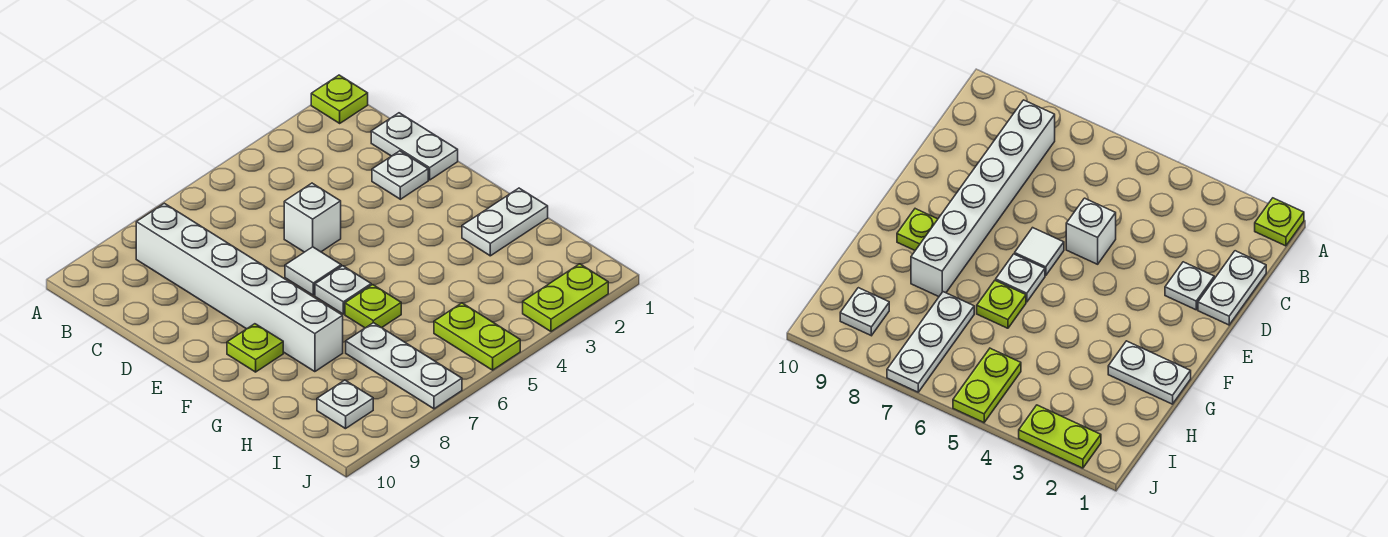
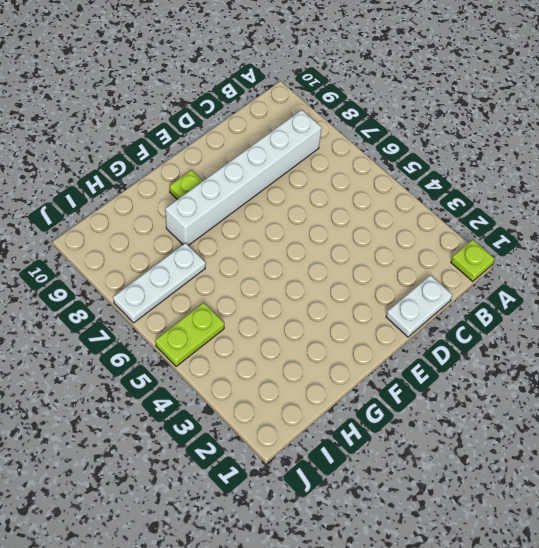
none -> white plate D2 level 1
none -> white brick D5 level 1
none -> white tile E6 level 1

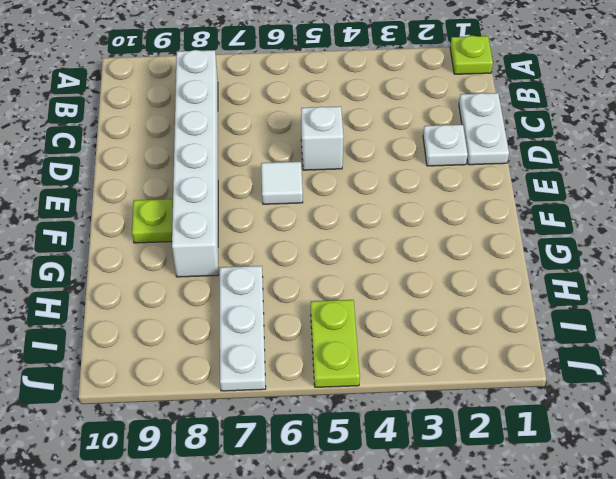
none -> white plate F6 level 1
none -> white plate G1:G2 level 1
none -> lime plate G6 level 1

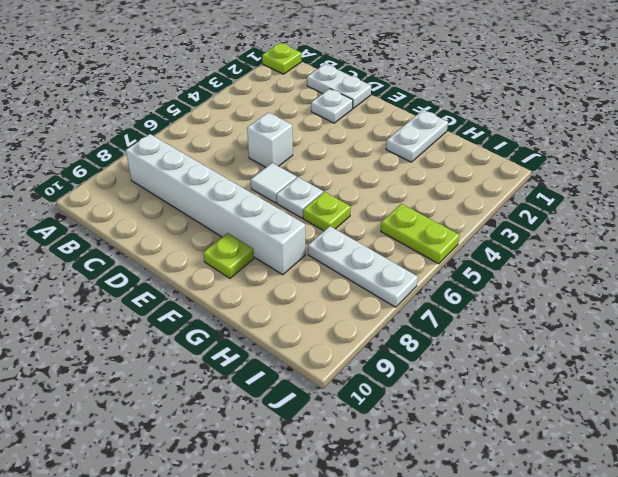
none -> white plate I9 level 1
none -> lime plate J2:J3 level 1

